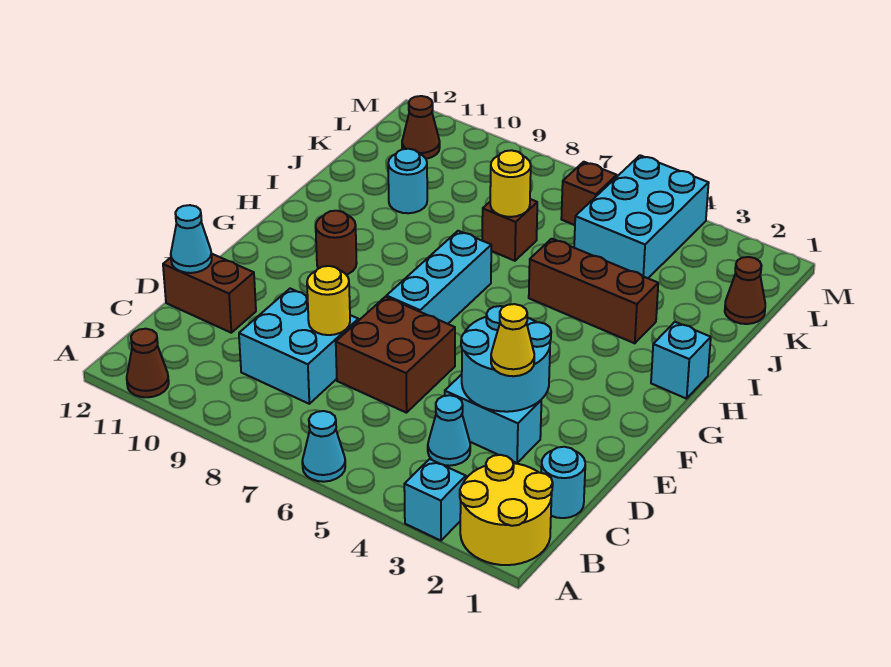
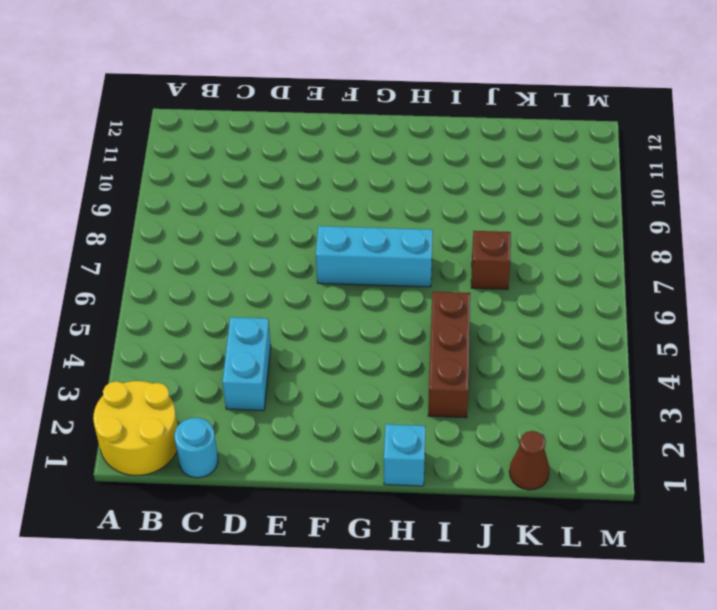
none -> cyan brick A3 level 1
none -> cyan cone A6 level 1
none -> brown cone A11 level 1

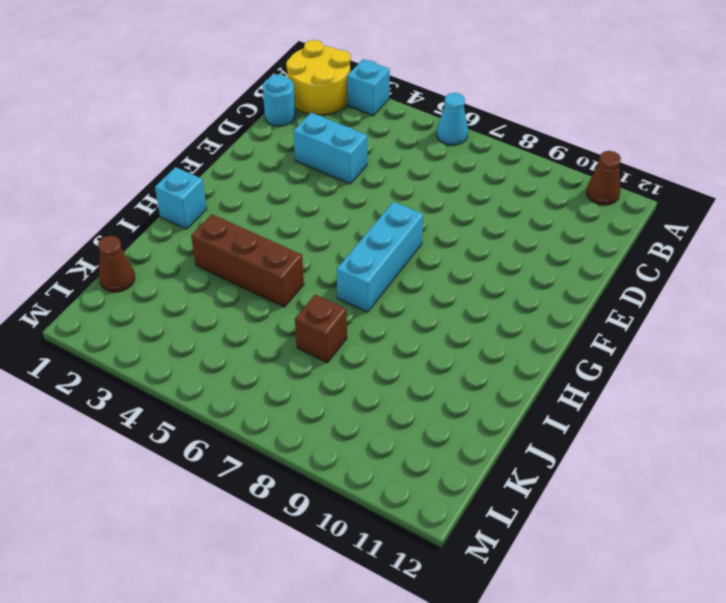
none -> cyan cone C4 level 1
none -> cyan brick C8:D9 level 1
none -> brown brick D6:E7 level 1

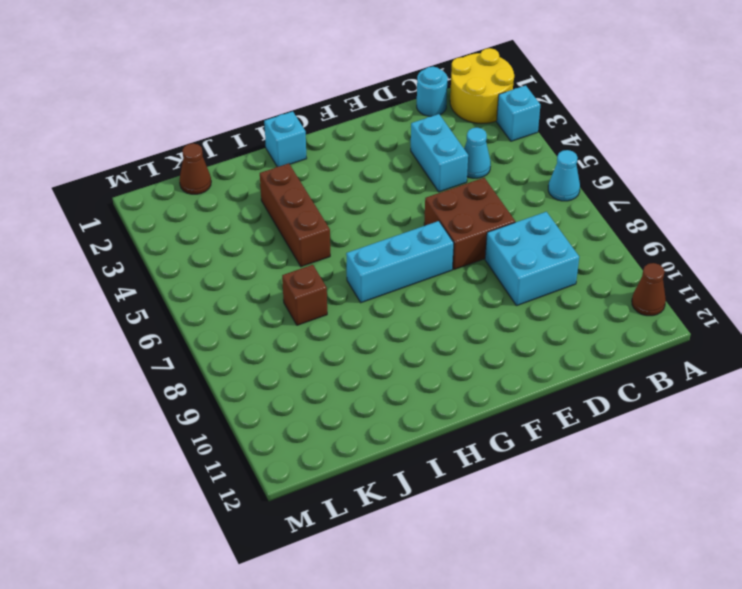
none -> brown brick D11:D12 level 1
none -> brown round brick G10 level 1
none -> cyan round brick J10 level 1

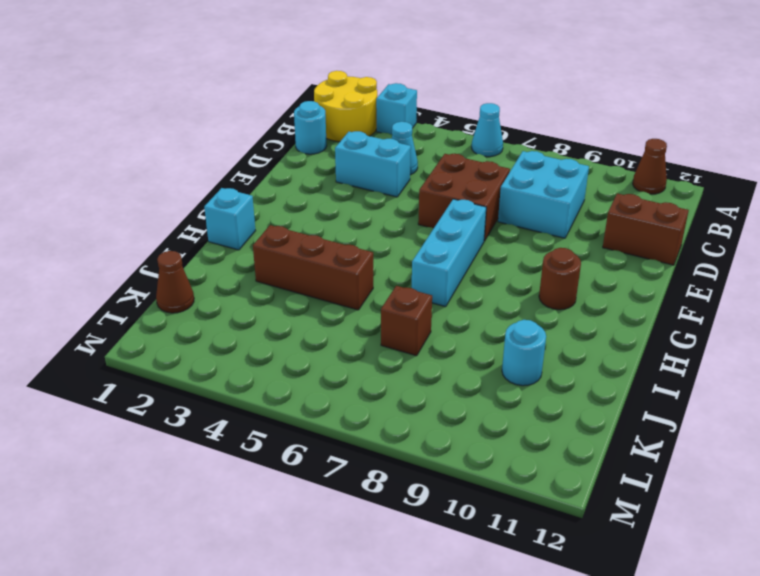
none -> cyan brick K4:M5 level 1
none -> brown brick L6 level 1
none -> brown cone L11 level 1

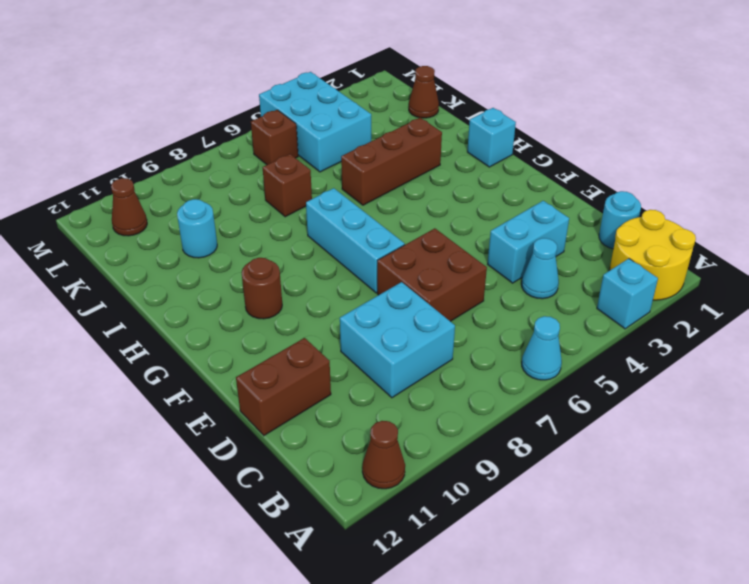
none -> cyan round brick D3:E4 level 2
none -> yellow round brick D8 level 2
none -> cyan cone D12 level 2

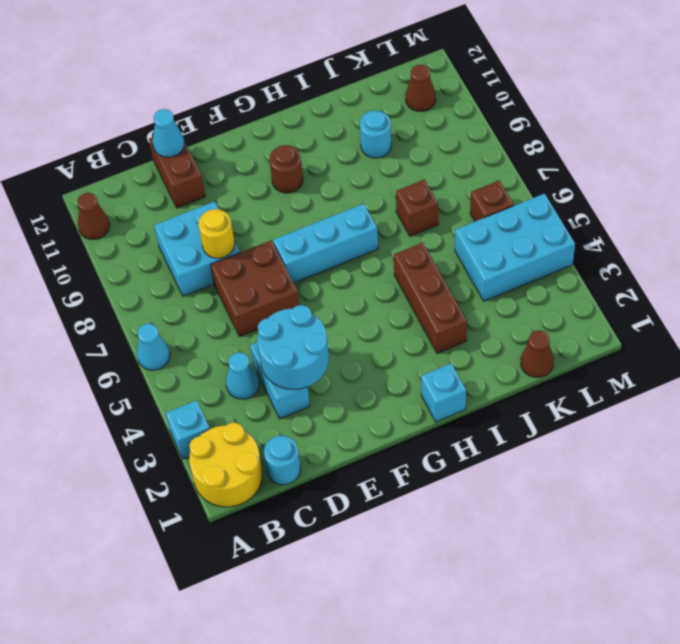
none -> yellow round brick J7 level 2
none -> yellow cone D3 level 3

